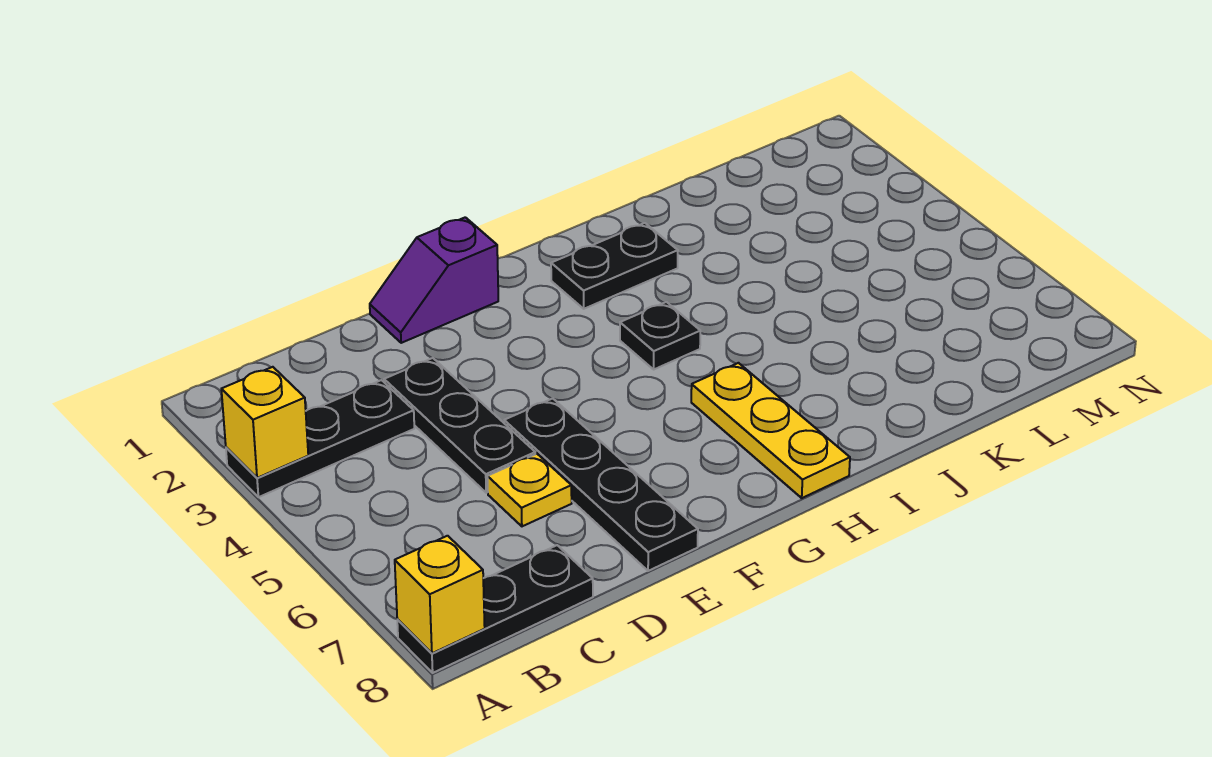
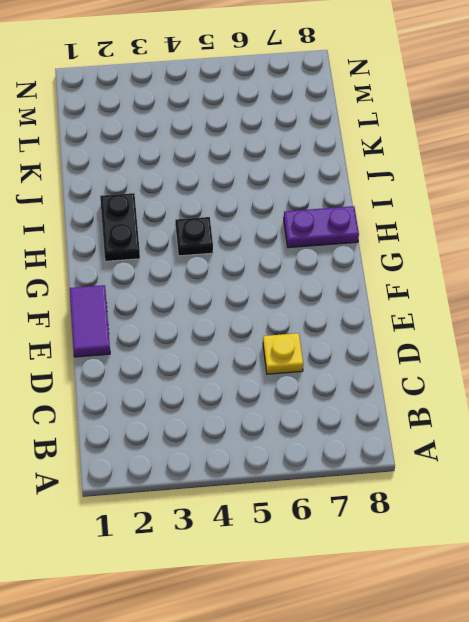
purple tile E1:F1 level 1 -> purple slope E1:F1 level 1 top F
purple plate H7:H8 level 1 -> yellow plate H6:H8 level 1
none -> black plate A3:C3 level 1
none -> black plate A8:C8 level 1

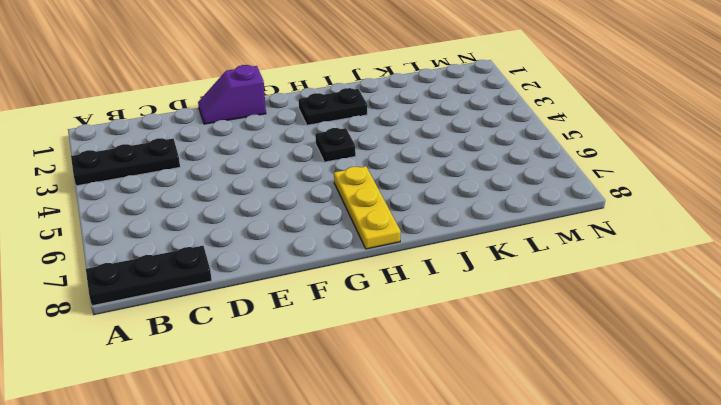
none -> black plate D3:D5 level 1
none -> yellow plate D6 level 1

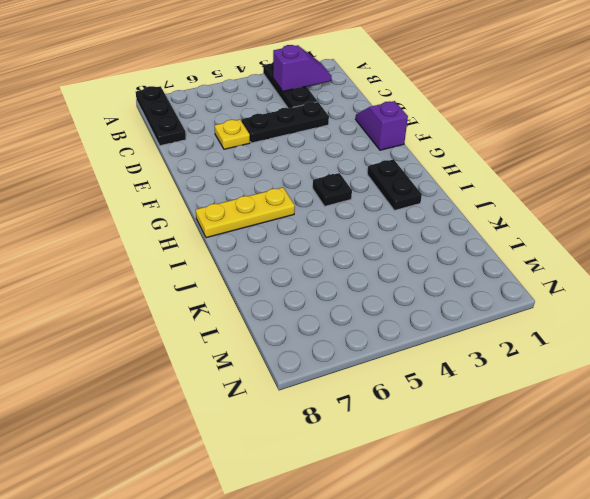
purple slope B2:B3 level 2 top 3 -> none
none -> black plate E5:E8 level 1
none -> yellow brick A3 level 2

